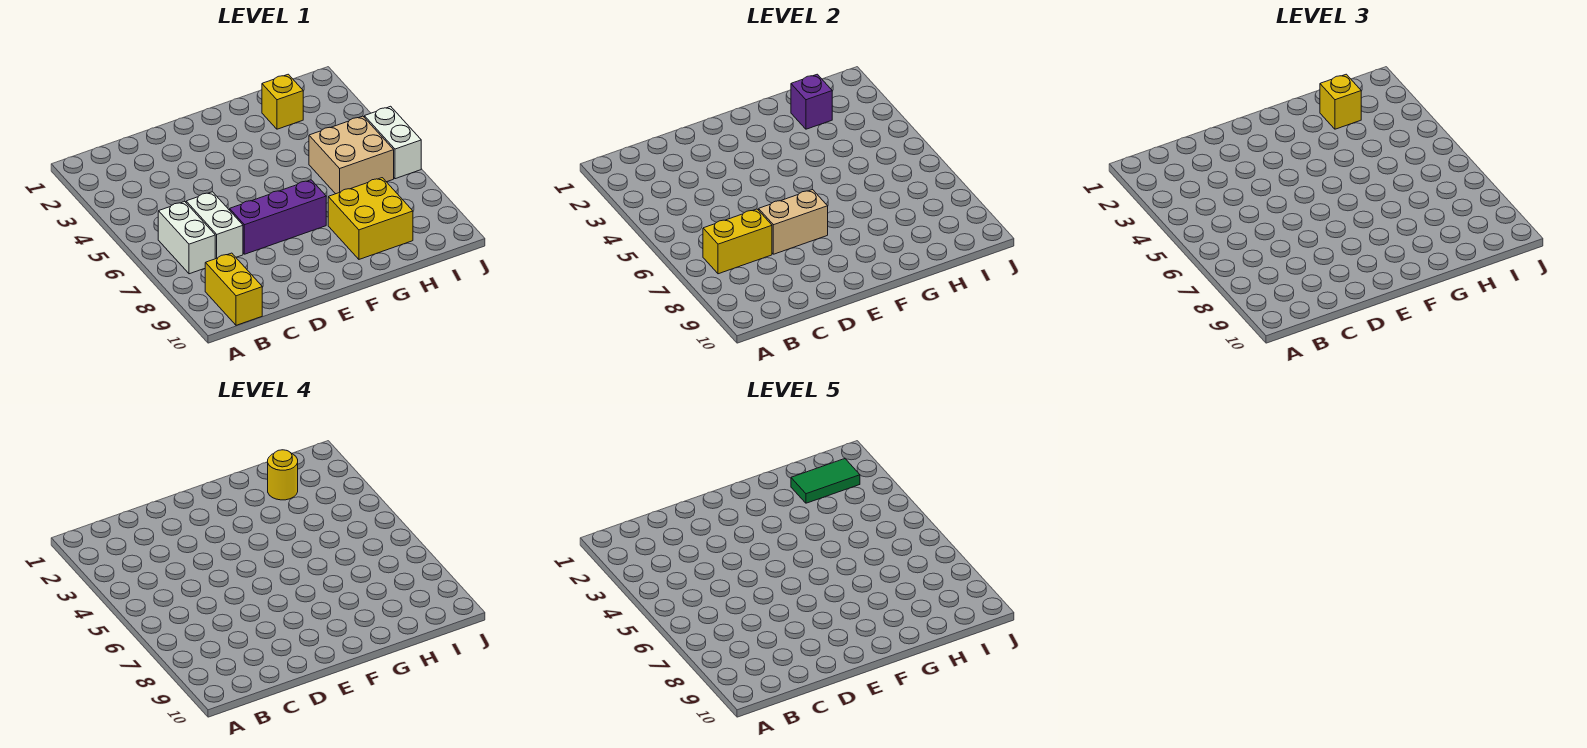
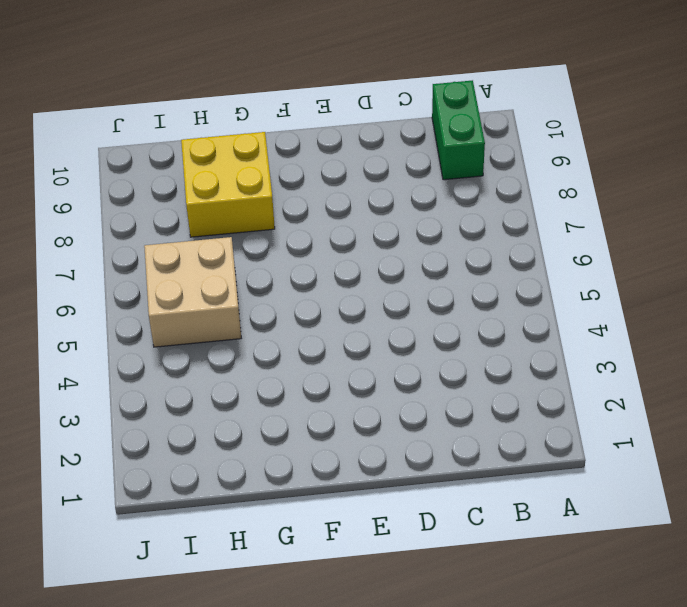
green brick B9:B10 level 1 -> yellow brick B9:B10 level 1
none -> white brick B6:B7 level 1
none -> white brick C6:C7 level 1
none -> purple brick D7:F7 level 1

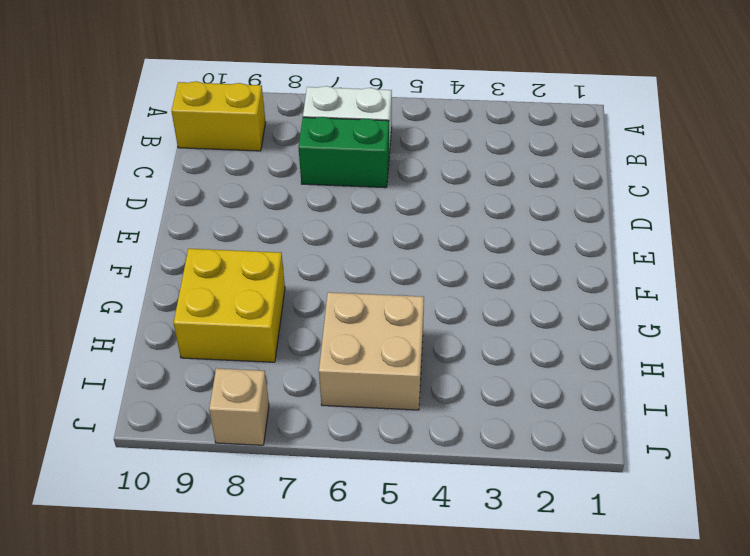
green brick C6:C7 level 1 -> white brick C6:C7 level 1
tan brick J8 level 1 -> none
none -> purple brick D7:F7 level 1
none -> yellow brick H2 level 1
none -> white brick J5:J6 level 1

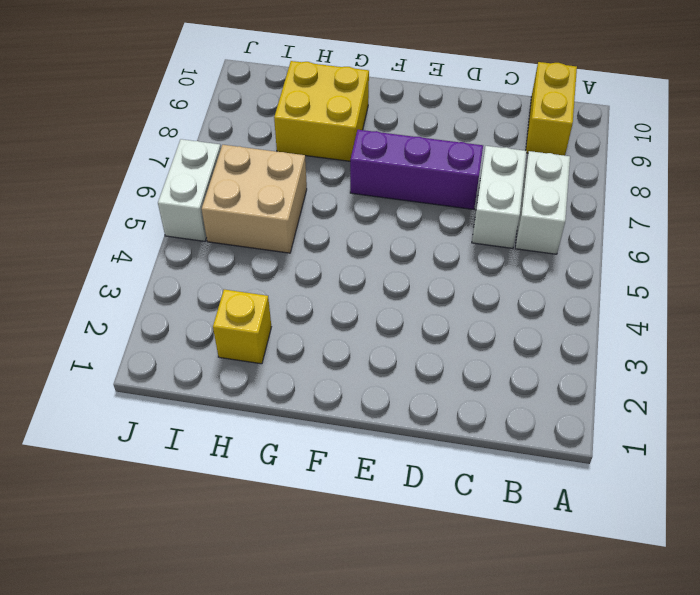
none -> yellow brick B7:C7 level 2
none -> tan brick D7:E7 level 2
none -> purple brick H2 level 2

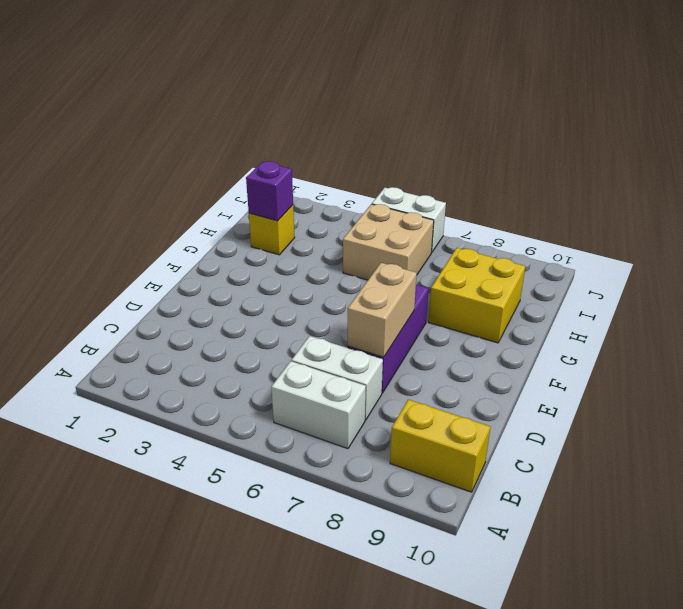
none -> yellow brick B7:C7 level 2
none -> yellow brick H2 level 3
none -> yellow round brick H2 level 4

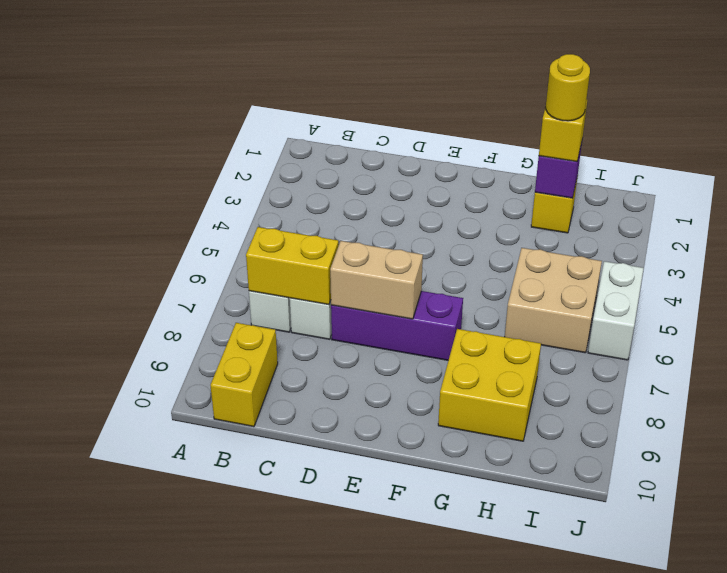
none -> green tile H2:I2 level 5

